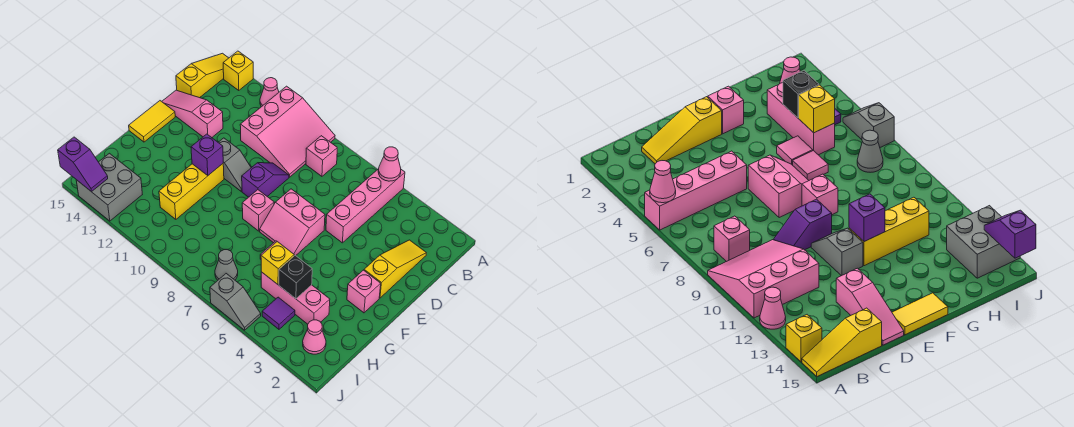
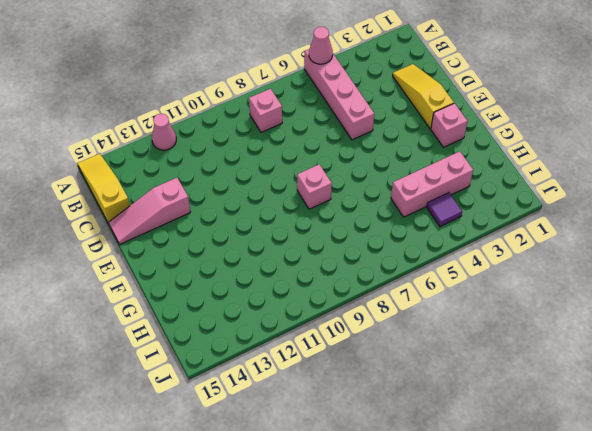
none -> pink slope A9:C11 level 1 top 11
none -> yellow brick A14 level 1
none -> purple slope D9:E9 level 1 top E

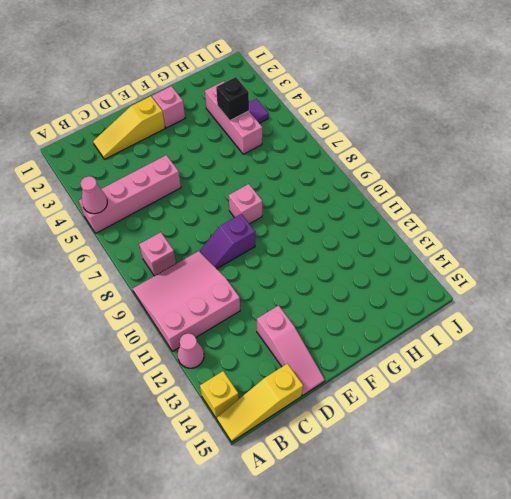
none -> pink slope E6:F7 level 1 top E
none -> grey slope E10:E11 level 1 top 11
none -> yellow tile E15:F15 level 1

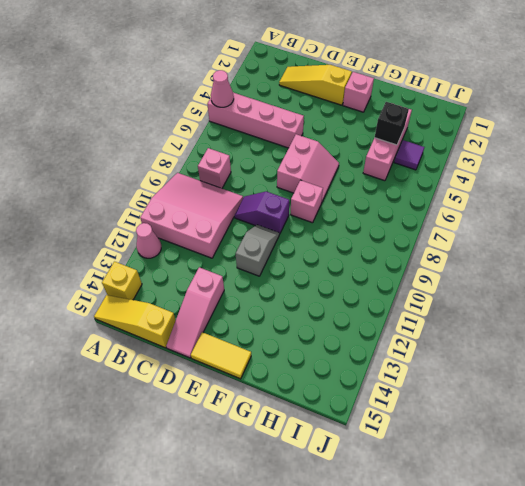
none -> yellow brick F11:H11 level 1
none -> pink tile G5 level 1
none -> pink tile G6 level 1

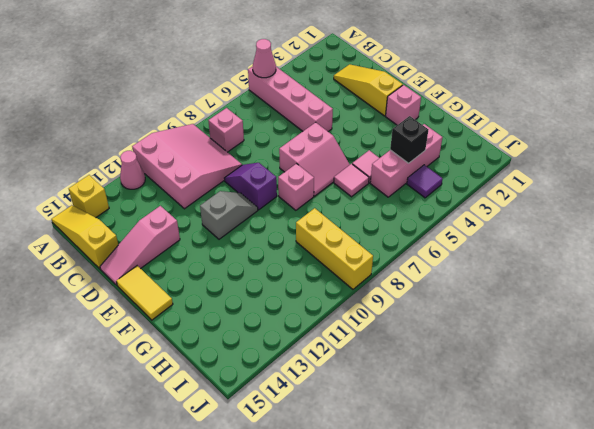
yellow brick H9:J9 level 1 -> yellow brick F11:H11 level 1
none -> pink cone I2 level 1
none -> grey cone I7 level 1
none -> grey brick I13:J14 level 1

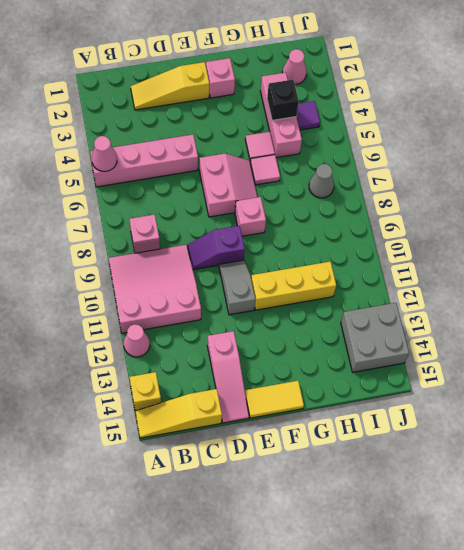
none -> grey slope J5:J6 level 1 top 6
none -> purple brick F11 level 2
none -> yellow brick H5 level 2

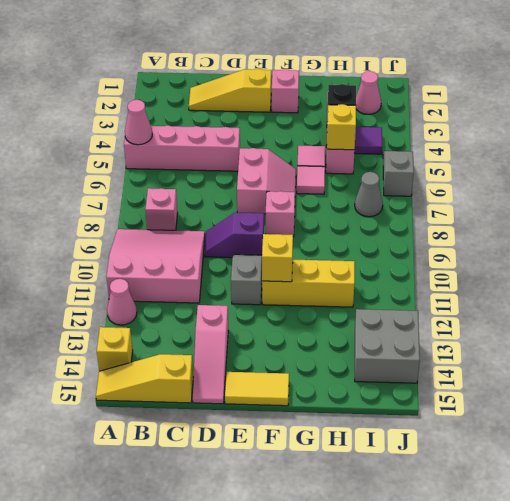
yellow brick F11 level 2 -> purple brick F11 level 2
none -> purple slope J14:J15 level 2 top 15

